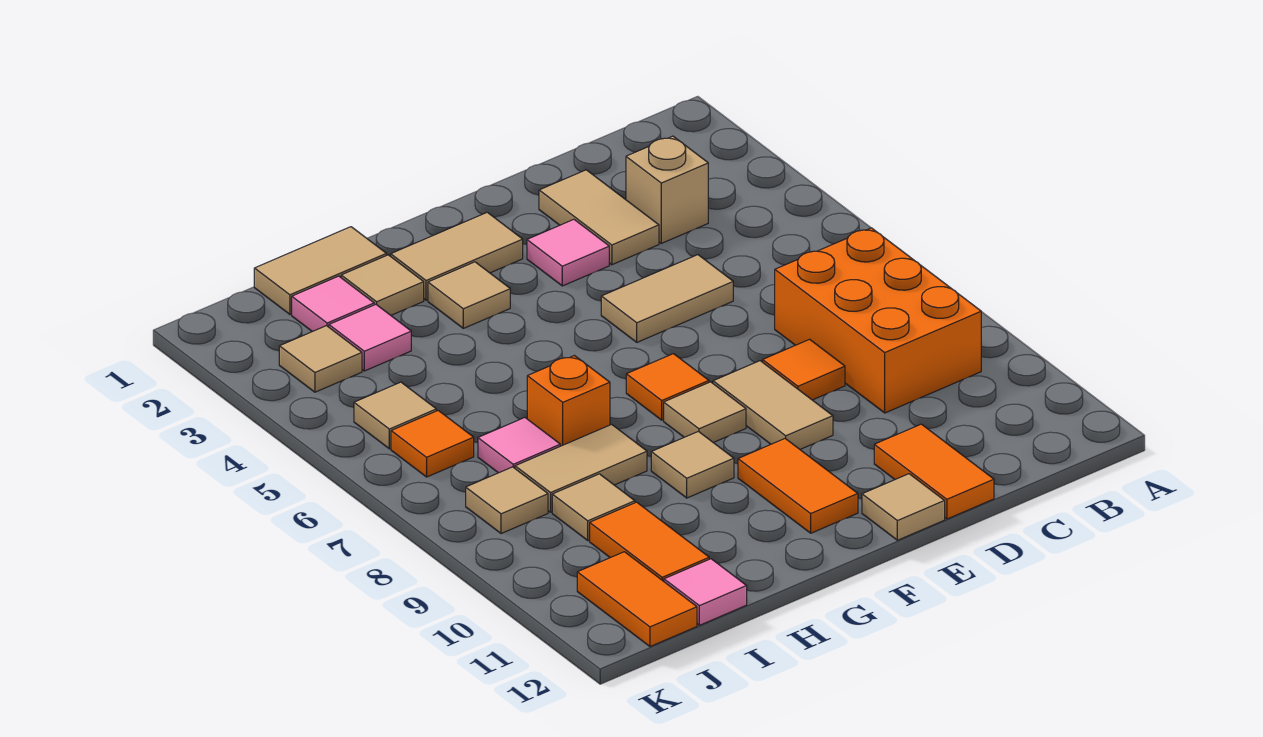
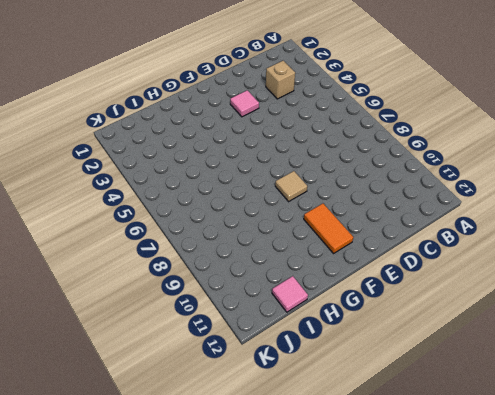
none -> orange brick B7:C9 level 1
none -> tan tile D2:D3 level 1
none -> tan tile D5:E5 level 1
none -> orange tile D8 level 1

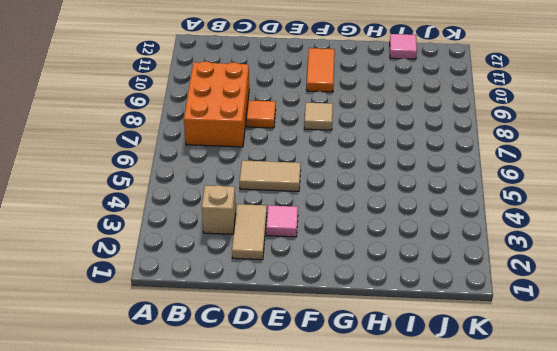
none -> orange tile D11:D12 level 1
none -> tan tile E8:E9 level 1
none -> tan tile E12 level 1
none -> tan tile F2:G2 level 1

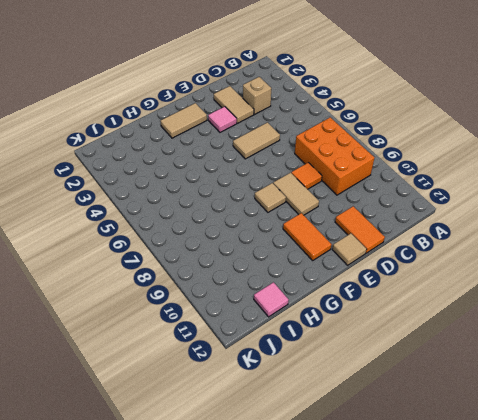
none -> orange tile F7 level 1
none -> tan tile G3 level 1
none -> tan tile G9 level 1
none -> tan tile H1:I1 level 1

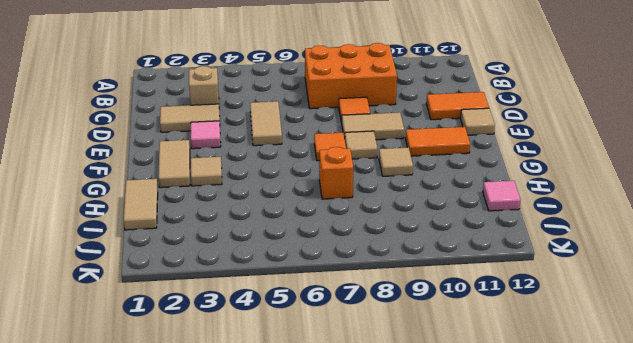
none -> tan tile H2 level 1
none -> tan tile H8:I8 level 1
none -> pink tile I2 level 1
none -> pink tile I3 level 1

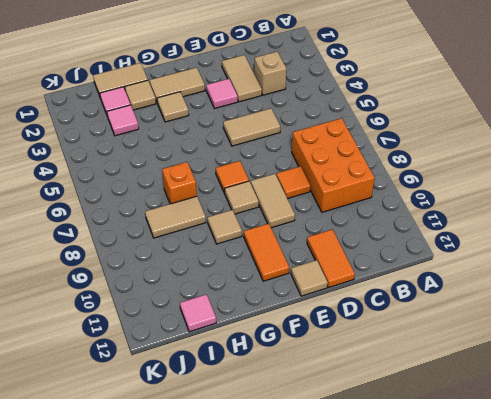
none -> pink tile I7 level 1
none -> tan tile I9 level 1
none -> orange tile I10:I11 level 1
none -> tan tile J3 level 1

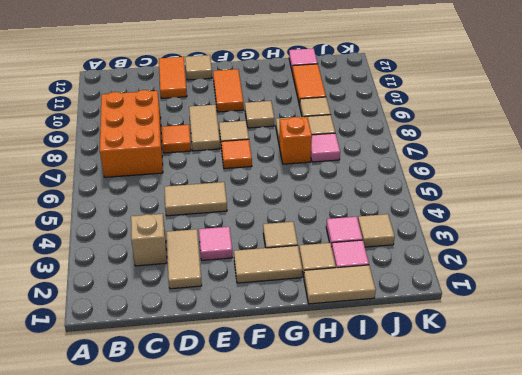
none -> tan tile J5 level 1
none -> orange tile J6 level 1
none -> tan tile J8 level 1
none -> orange tile J11:J12 level 1

